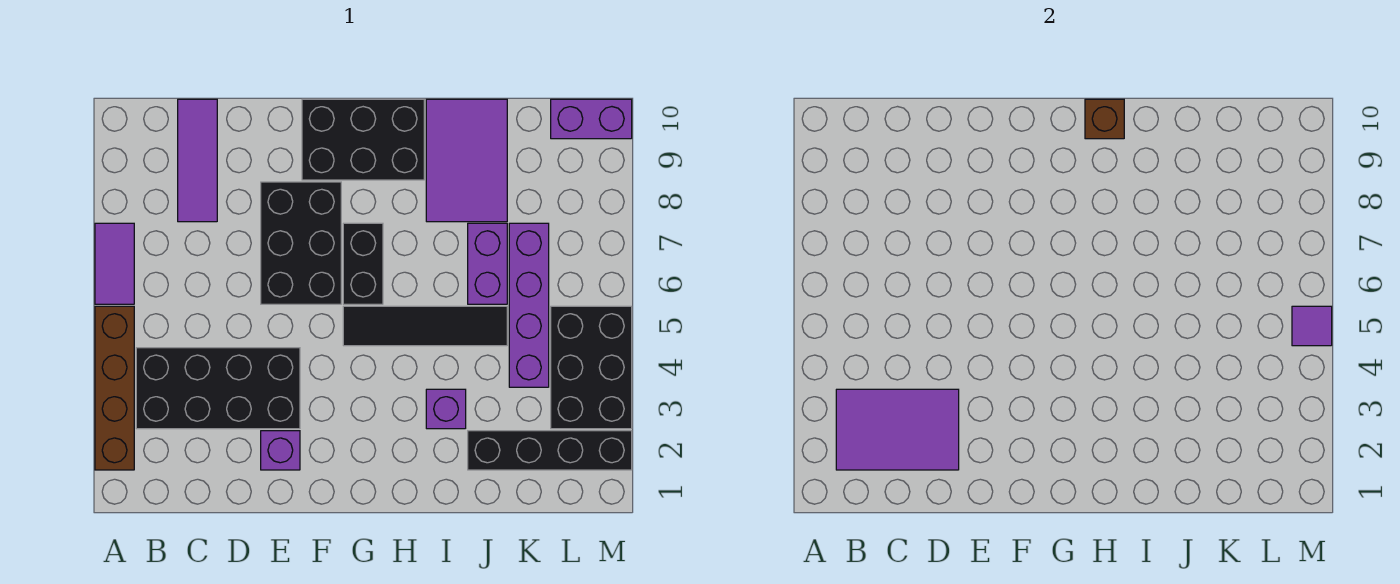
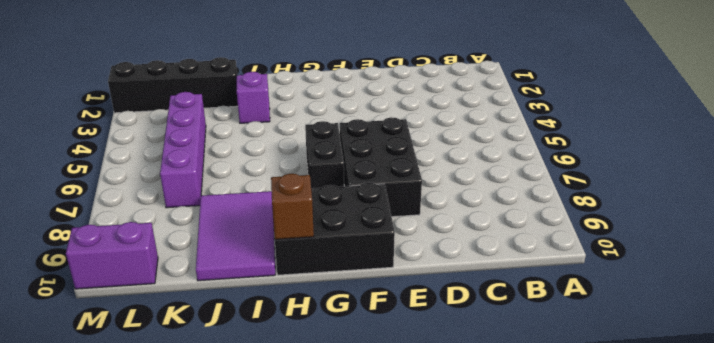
none -> brown brick A2:A5 level 1
none -> purple tile A6:A7 level 1
none -> black brick B3:E4 level 1

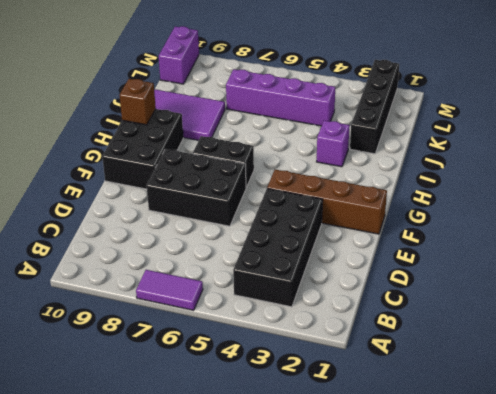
brown brick F1:F4 level 1 -> brown brick A2:A5 level 1
none -> purple tile C8:C10 level 1
none -> purple brick E2 level 1
none -> black tile G5:J5 level 1

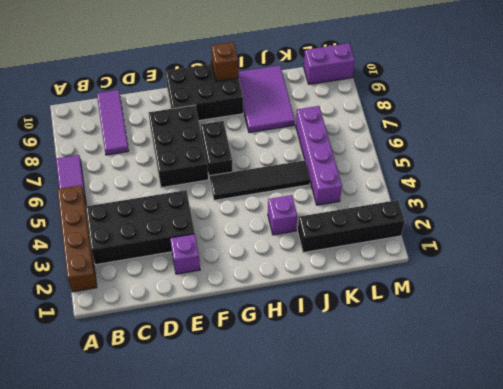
none -> purple brick J6:J7 level 1
none -> black brick L3:M5 level 1
none -> purple tile B2:D3 level 2

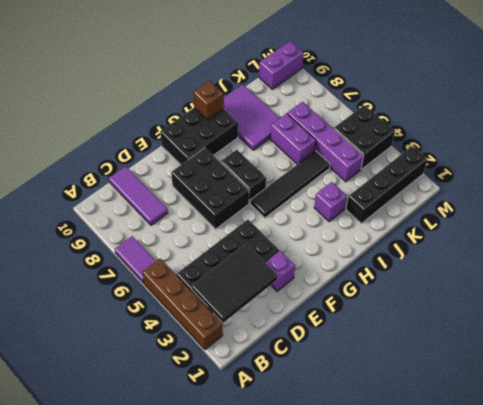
black tile B2:D3 level 2 -> purple tile B2:D3 level 2
black brick L4:M5 level 1 -> black brick L3:M5 level 1
none -> purple tile M5 level 2

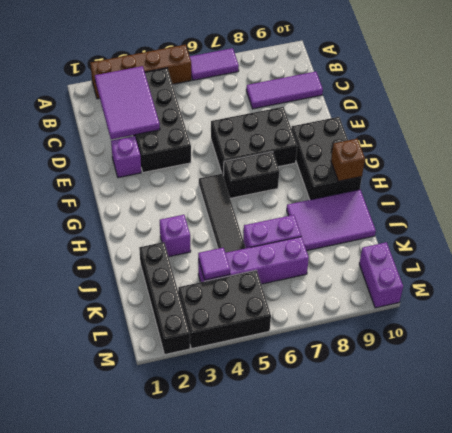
purple tile K4 level 2 -> purple tile M5 level 2

